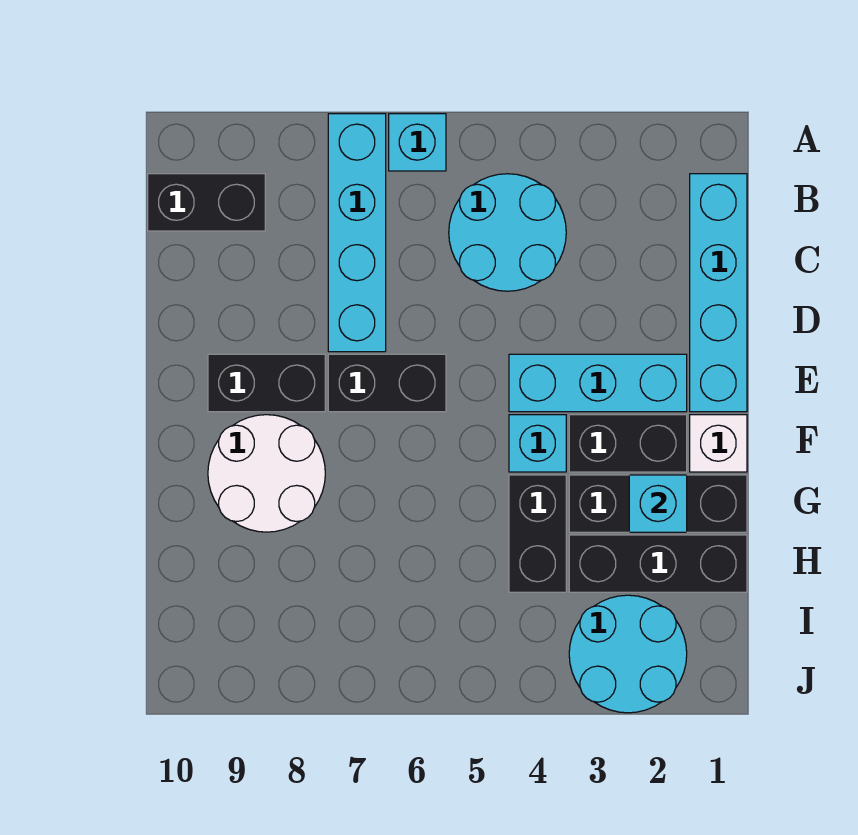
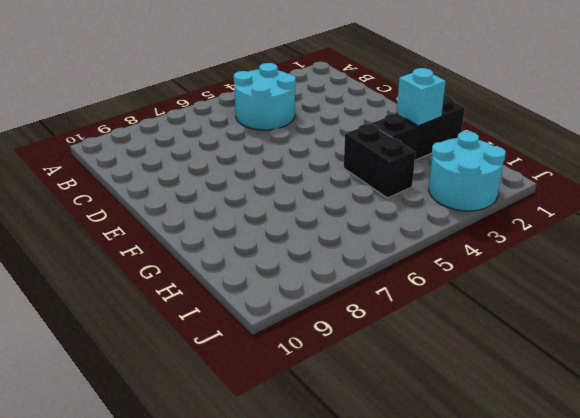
none -> cyan brick A6 level 1
none -> cyan brick A7:D7 level 1
none -> cyan brick B1:E1 level 1

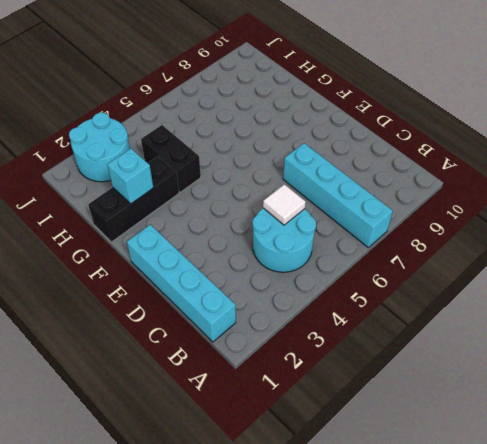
white tile C5 level 2 -> none
none -> cyan brick A6 level 1
none -> black brick B9:B10 level 1
none -> cyan brick E2:E4 level 1

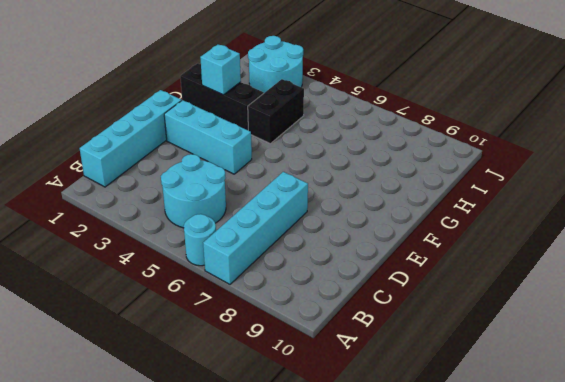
cyan round brick A6 level 1 -> cyan brick A6 level 1
none -> black brick B9:B10 level 1
none -> black brick E6:E7 level 1
none -> black brick E8:E9 level 1

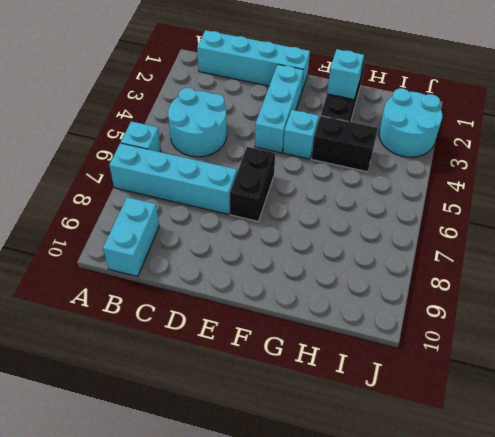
cyan brick B9:B10 level 1 -> black brick B9:B10 level 1
none -> black brick E8:E9 level 1
none -> white brick F1 level 1
none -> black brick F2:F3 level 1

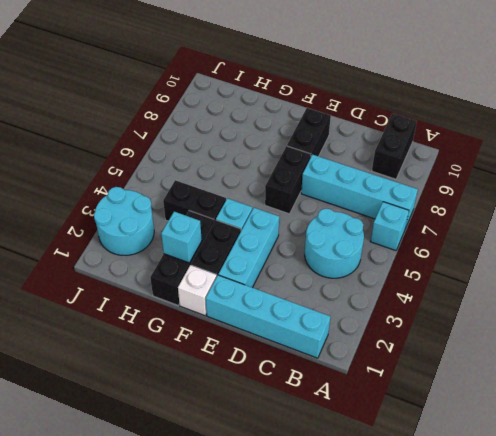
none -> white round brick F8:G9 level 1
none -> black brick H1:H3 level 1

